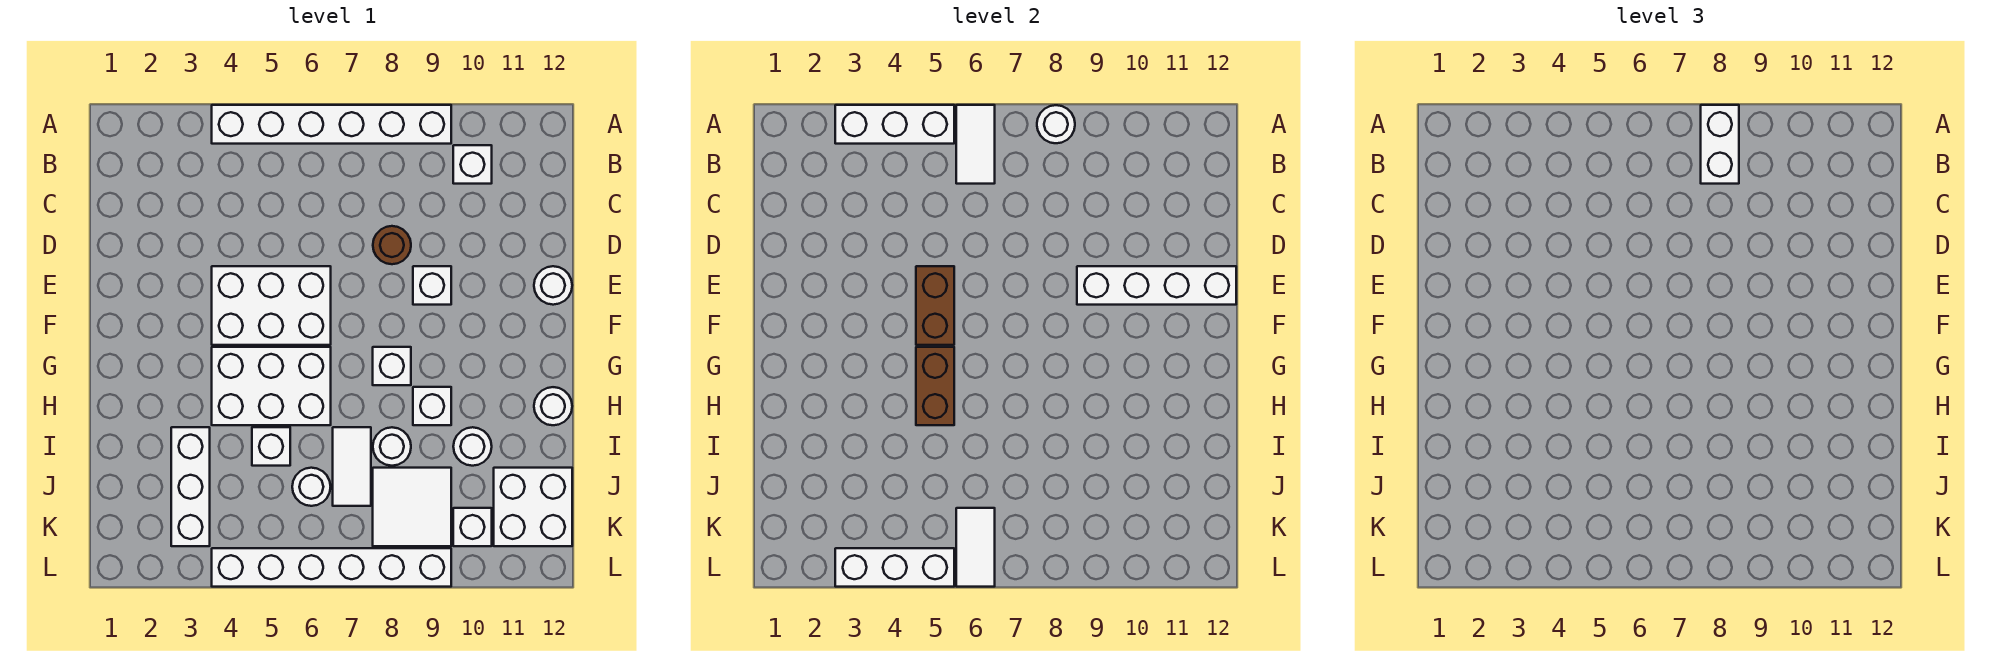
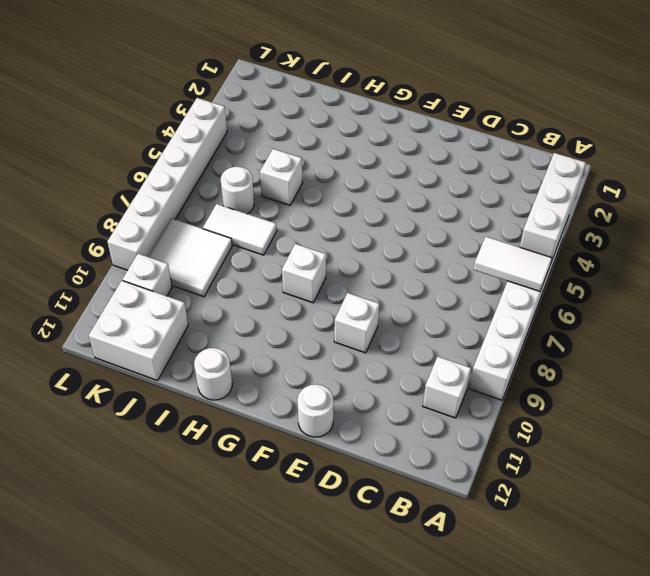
none -> brown round brick D8 level 1
none -> white brick E4:F6 level 1
none -> white brick G4:H6 level 1

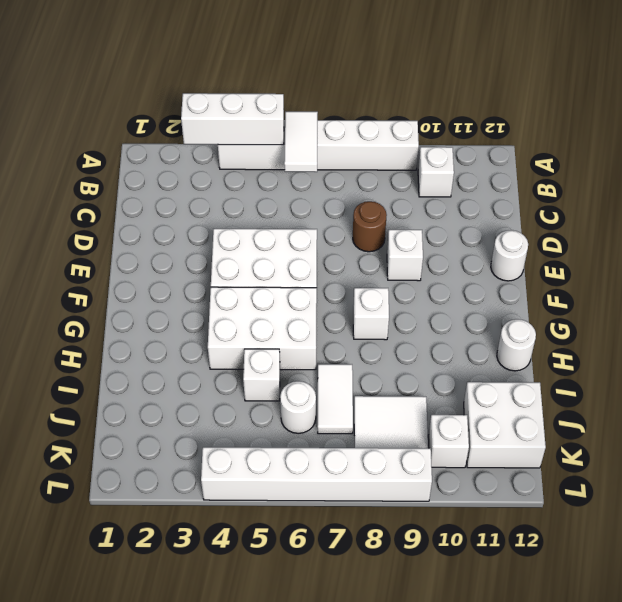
none -> white brick H9 level 1
none -> white brick I3:K3 level 1
none -> white round brick I8 level 1

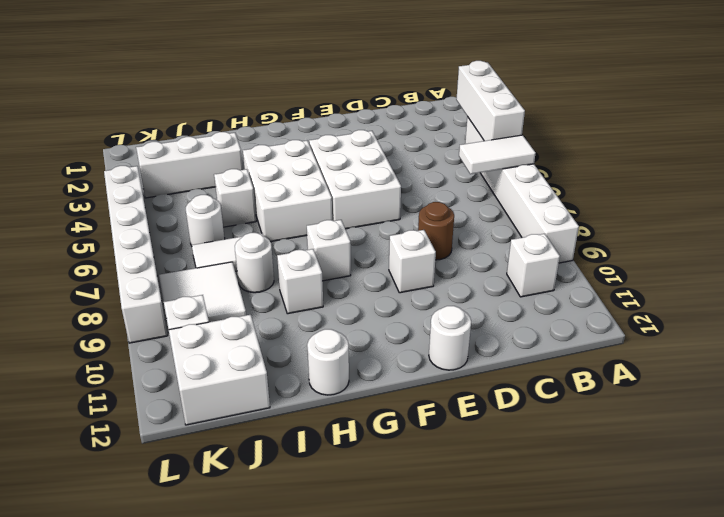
none -> white round brick I10 level 1
none -> white round brick A8 level 2
none -> brown brick E5:F5 level 2

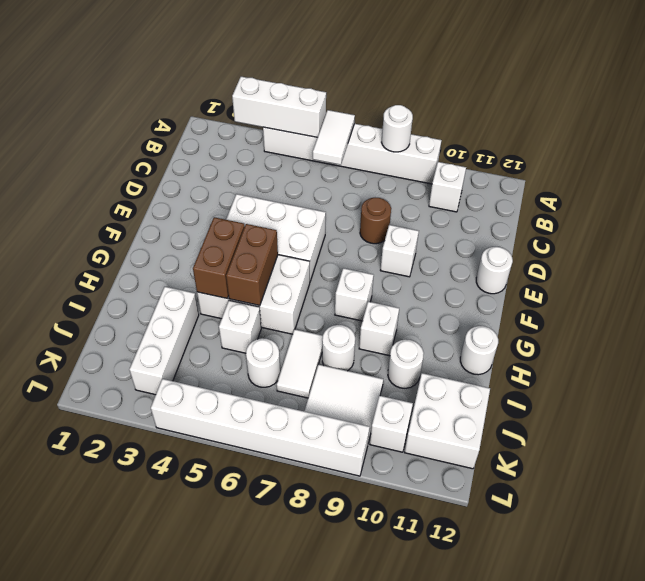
brown brick G4:H4 level 2 -> brown brick E5:F5 level 2
none -> white brick E9:E12 level 2
none -> white tile K6:L6 level 2
none -> white brick L3:L5 level 2

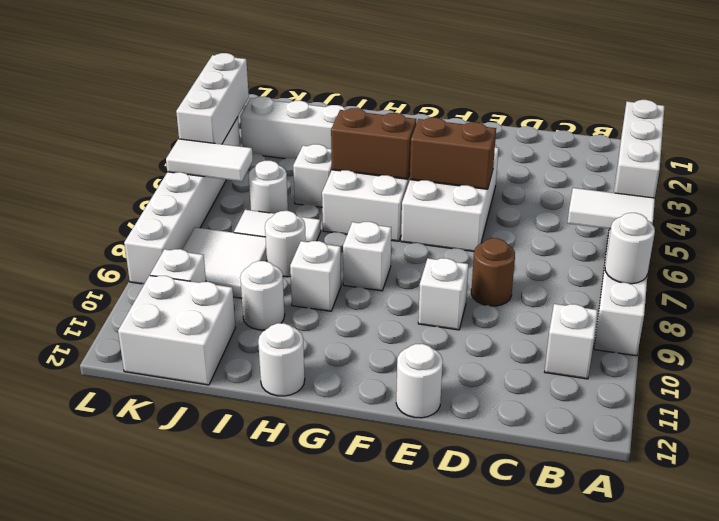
none -> white brick E9:E12 level 2
none -> white brick A8:B8 level 3

